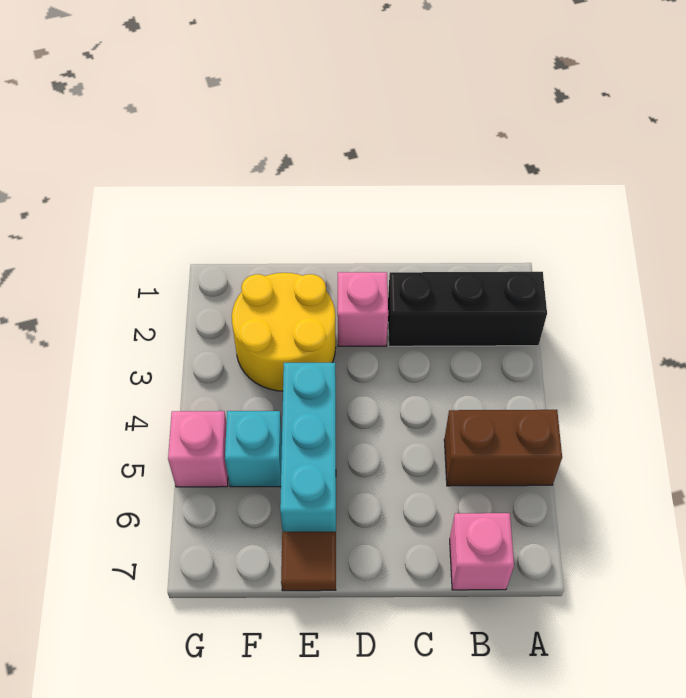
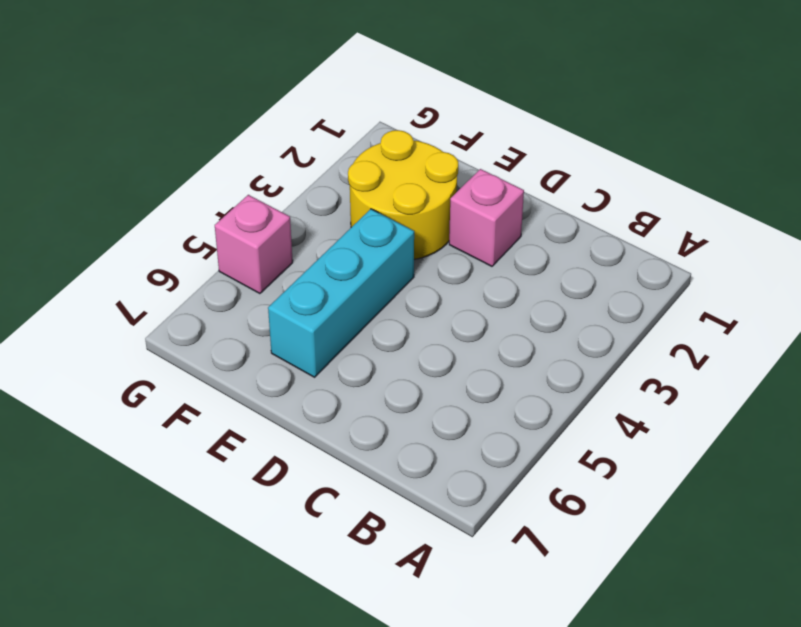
none -> black brick A2:C2 level 1
none -> brown brick A5:B5 level 1

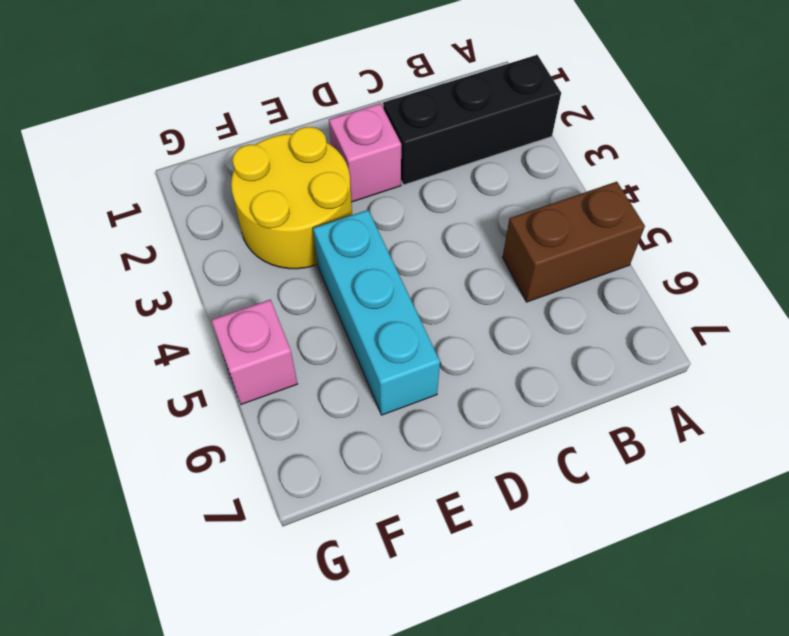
none -> pink brick B7 level 1
none -> brown tile E7 level 1

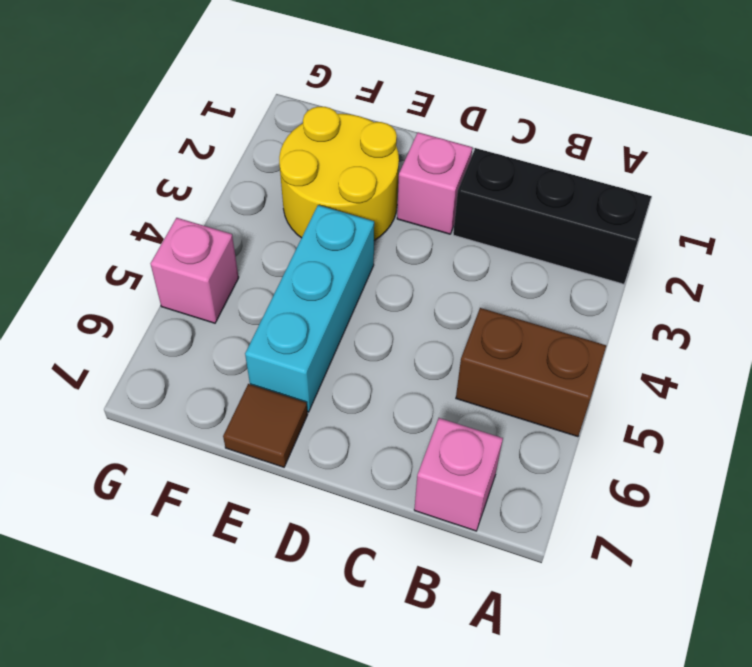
none -> cyan brick F5 level 1

